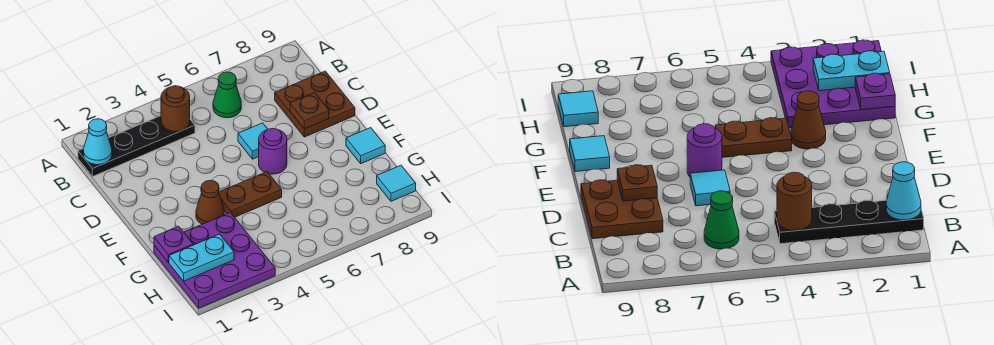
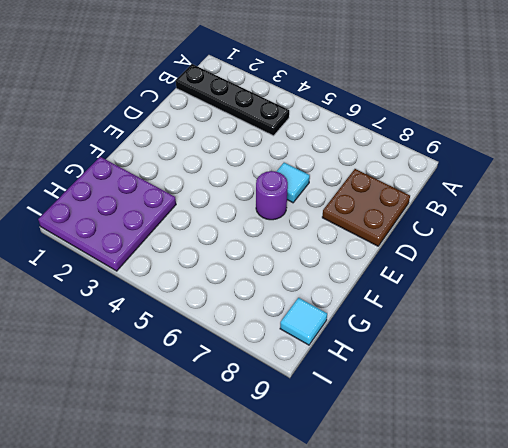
none -> green cone B6 level 1
none -> brown cone F3 level 1
none -> brown plate F4:F5 level 1

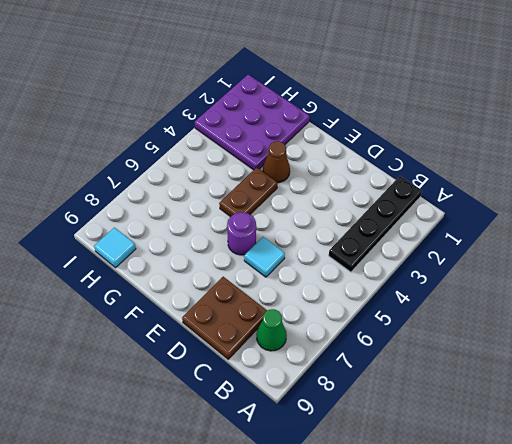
green cone B8 level 1 -> green cone B6 level 1
none -> cyan tile F9 level 1
none -> cyan cone B1 level 2
none -> brown round brick B4 level 2

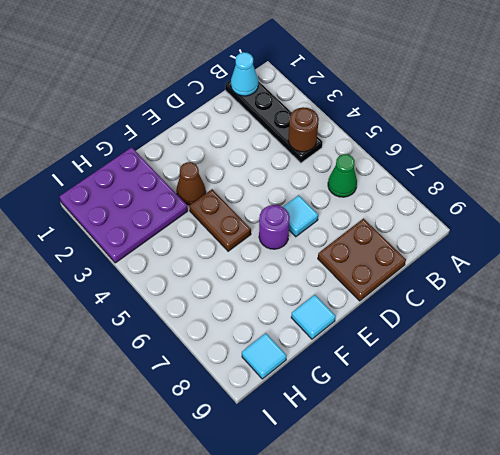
none -> brown plate D8 level 2
none -> purple plate G1 level 2
none -> cyan plate H1:H2 level 2

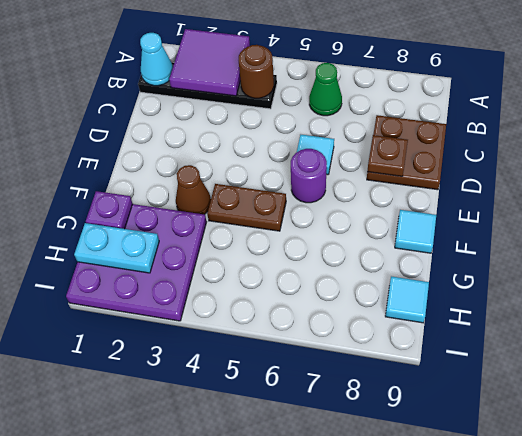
purple tile A2:B3 level 2 -> none

